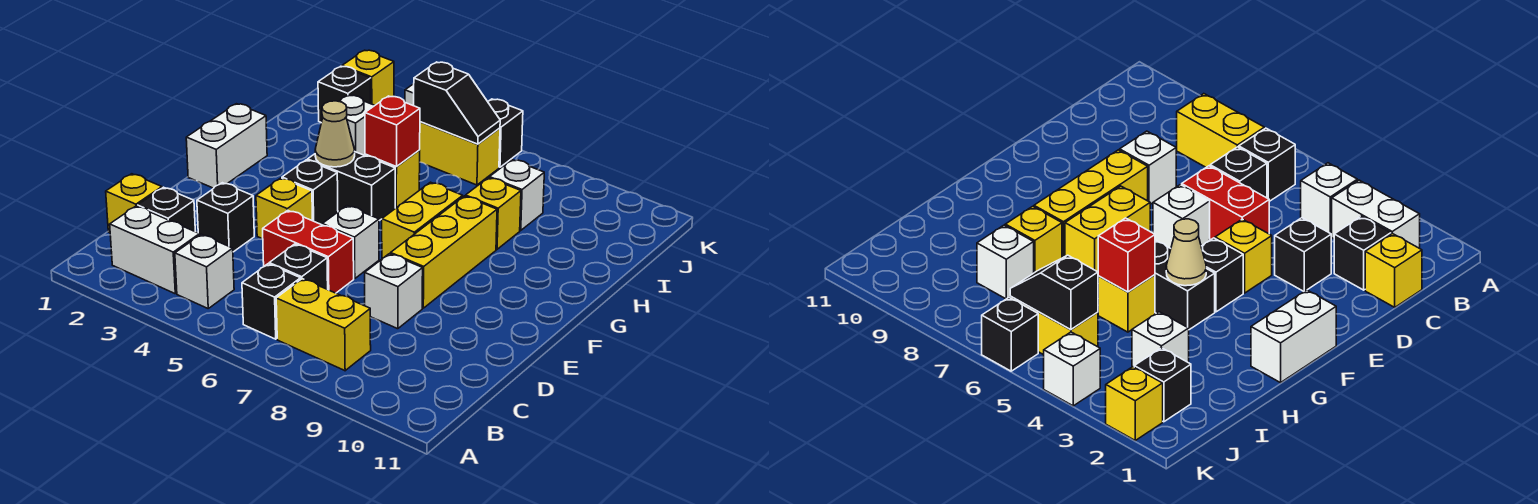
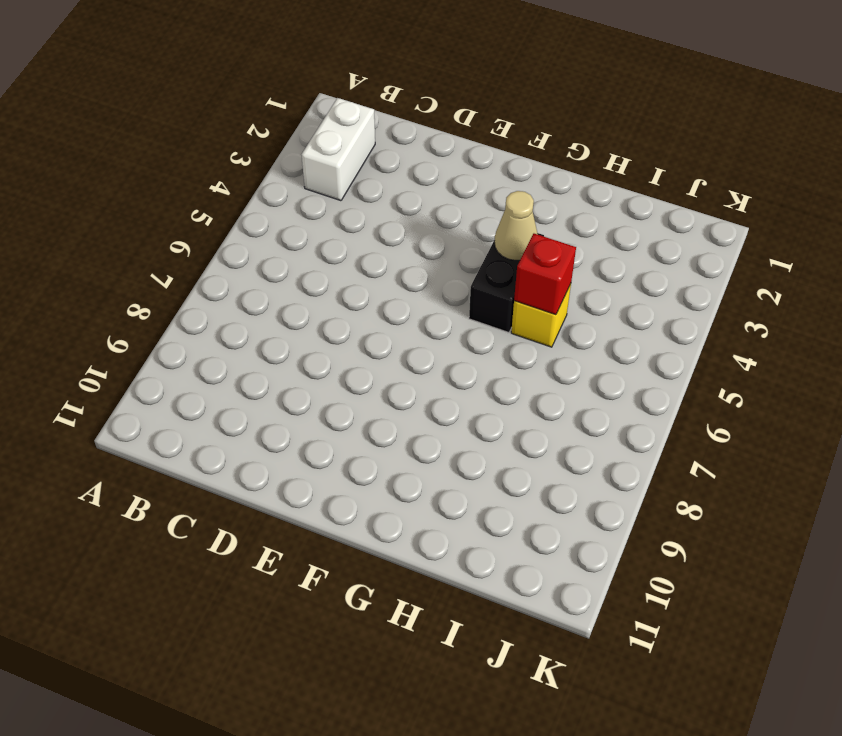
none -> white brick B4 level 1
none -> black brick B6 level 1
none -> yellow brick B7:B8 level 1

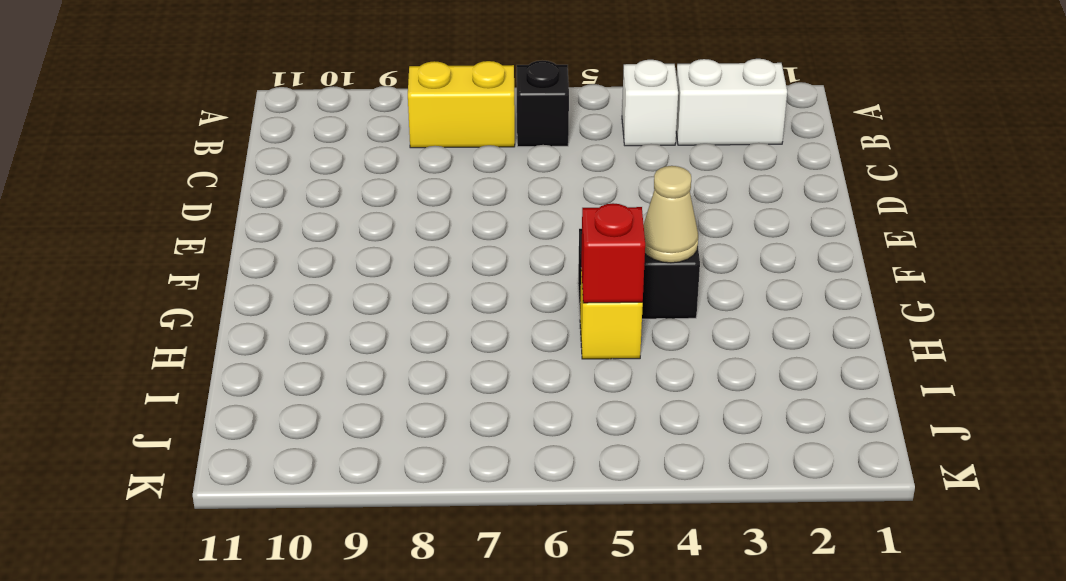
none -> yellow brick C1 level 1
none -> black brick C2 level 1
none -> black brick C6 level 1

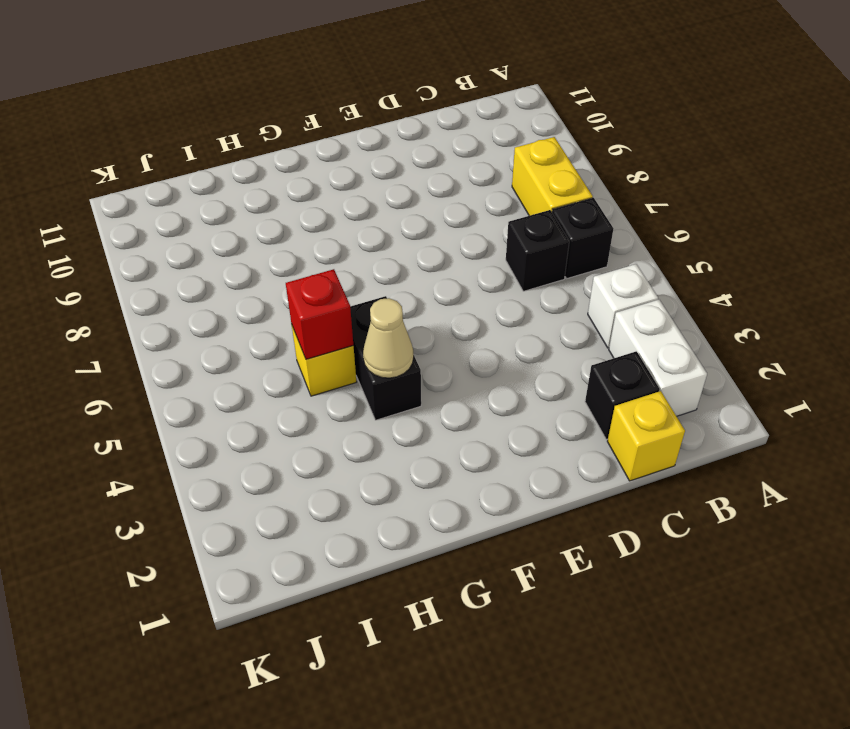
none -> black brick D3 level 1
none -> red brick D5:D6 level 1
none -> white brick D8 level 1

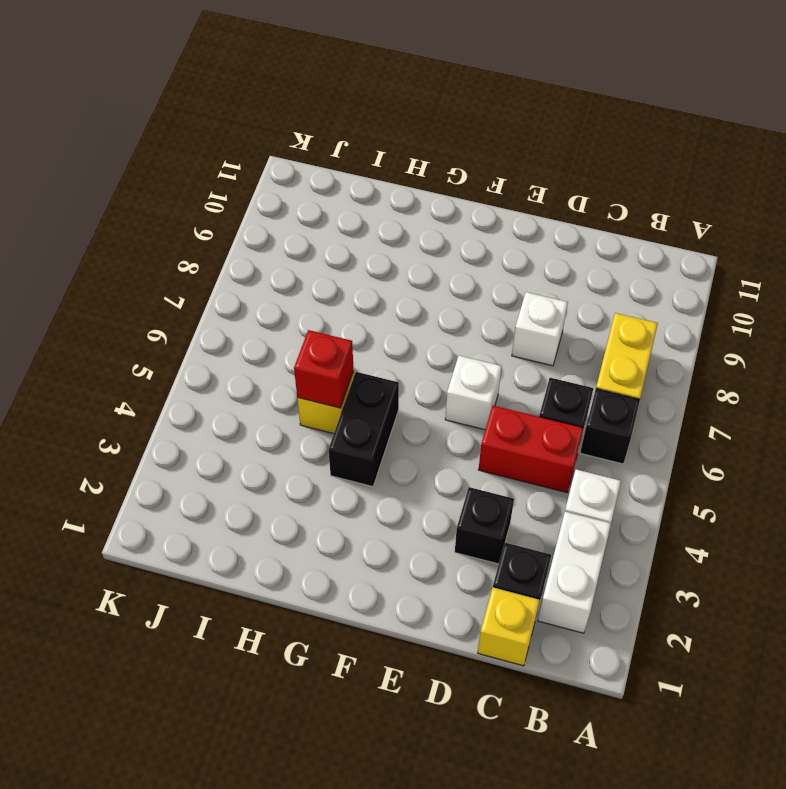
red brick C5:D5 level 1 -> red brick D5:D6 level 1
none -> yellow brick E4 level 1
none -> yellow brick E8:G8 level 1
none -> white brick F1:G1 level 1

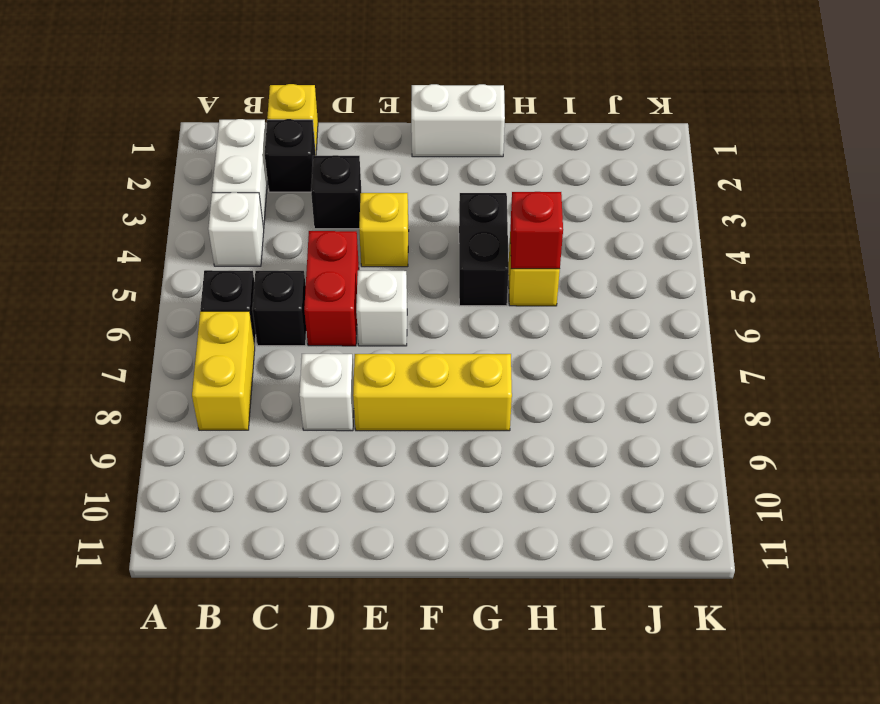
none -> black brick F4 level 1
none -> yellow brick F7:G7 level 1
none -> yellow brick H8 level 1

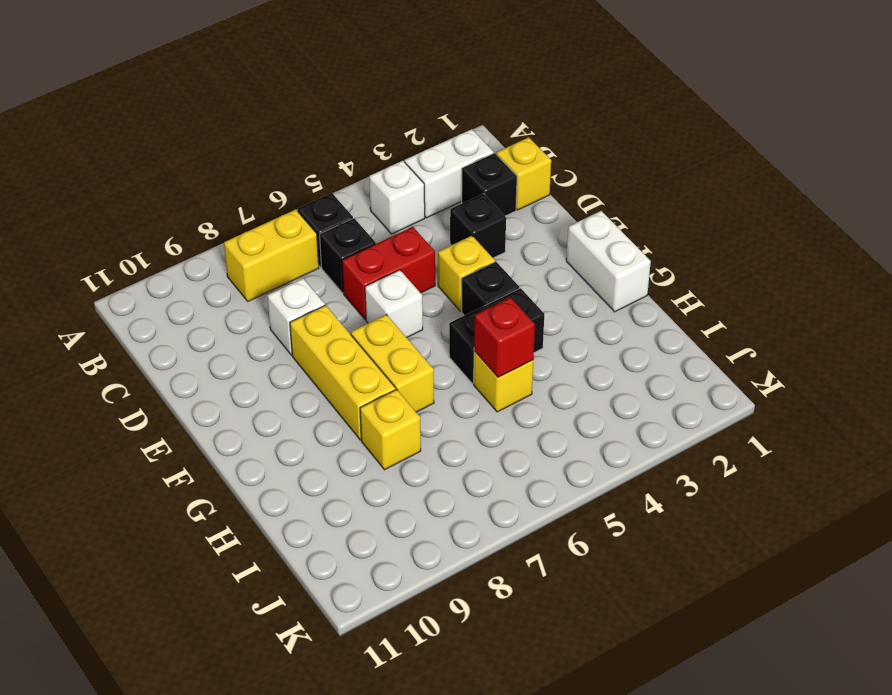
none -> white brick I3 level 1
none -> white brick I8 level 1
none -> black brick J2 level 1

